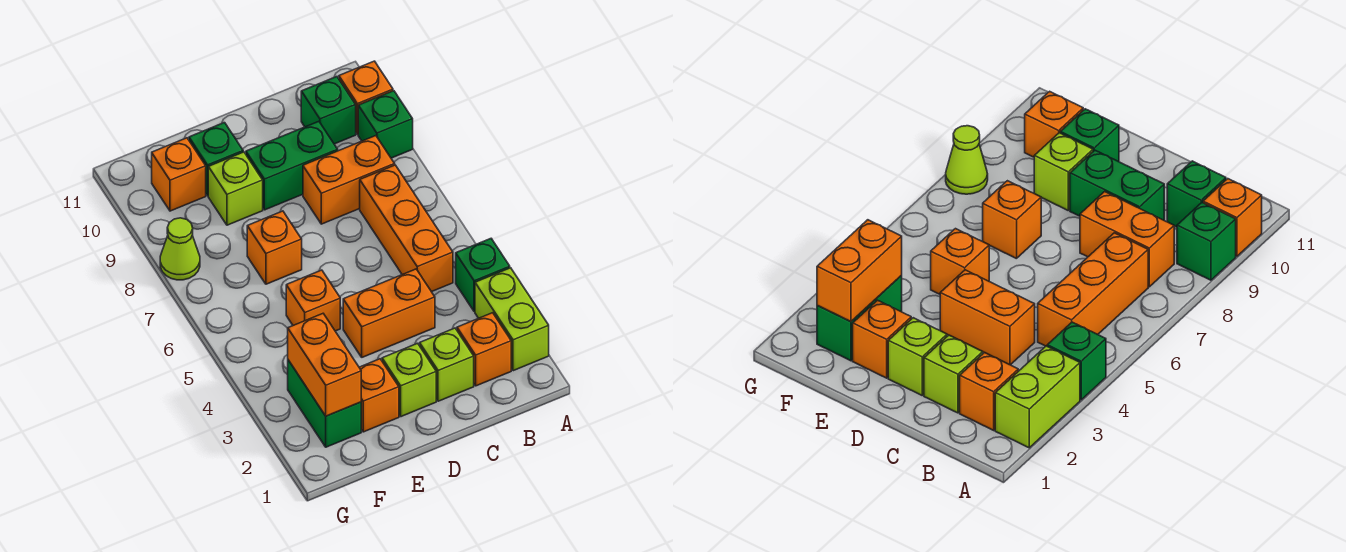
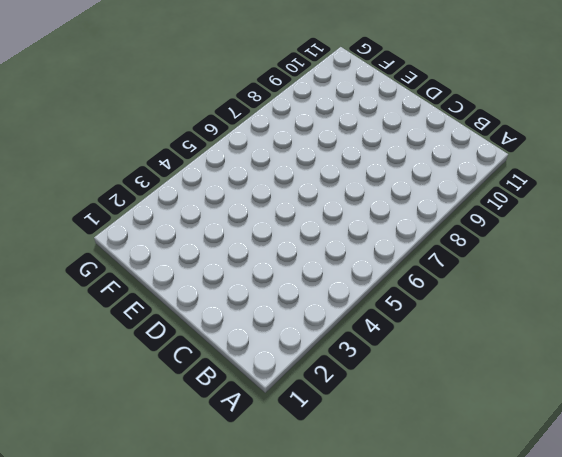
none -> lime brick A2:A3 level 1
none -> green brick A4 level 1
none -> green brick A9 level 1

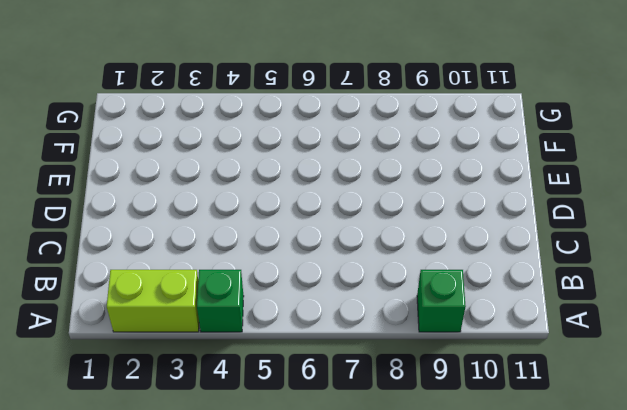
none -> orange brick A10 level 1
none -> orange brick B2 level 1
none -> orange brick B5:B7 level 1

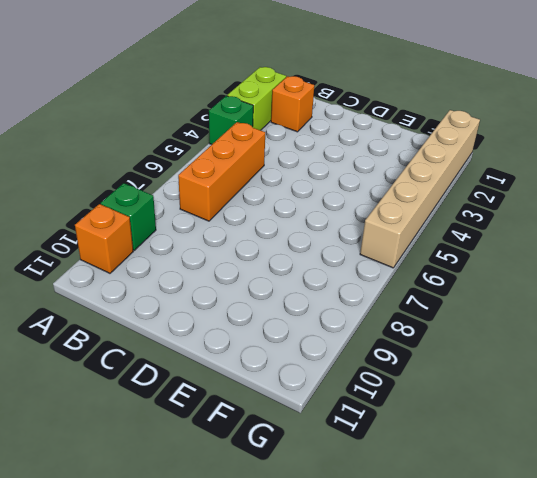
tan brick G1:G6 level 1 -> none
none -> orange brick B8:C8 level 1
none -> green brick B10 level 1
none -> lime brick C2 level 1

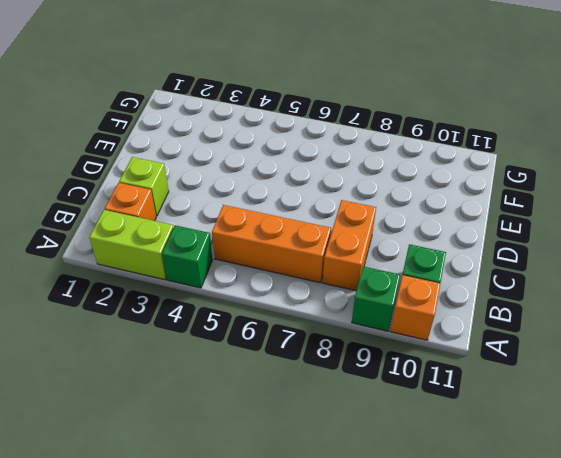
none -> orange brick C4:D4 level 1
none -> green brick C9:D9 level 1
none -> lime brick D2 level 1

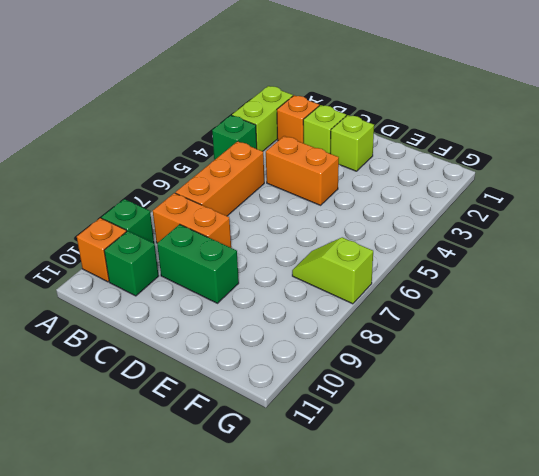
lime slope F7:G7 level 1 top G -> none
none -> orange brick E2 level 1
none -> orange brick E5 level 1
none -> orange brick E7 level 1

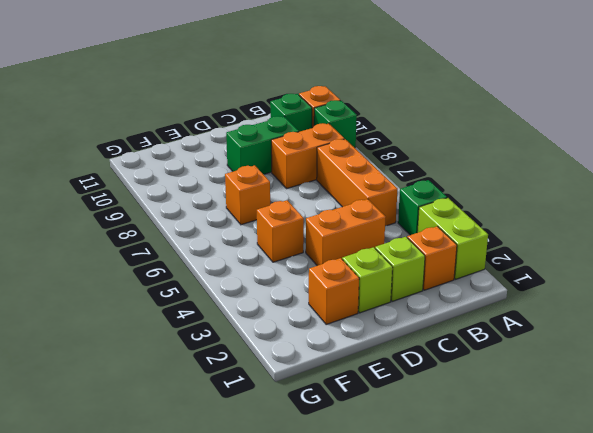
none -> lime brick E9 level 1
none -> green brick E10 level 1
none -> green brick F2:F3 level 1

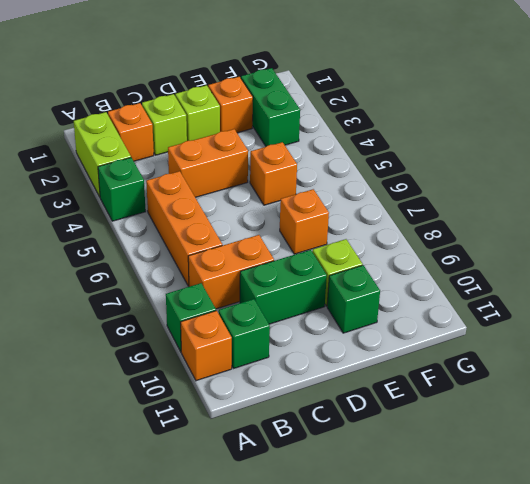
none -> orange brick F10 level 1
none -> lime cone G8 level 1
none -> orange brick F2:F3 level 2

